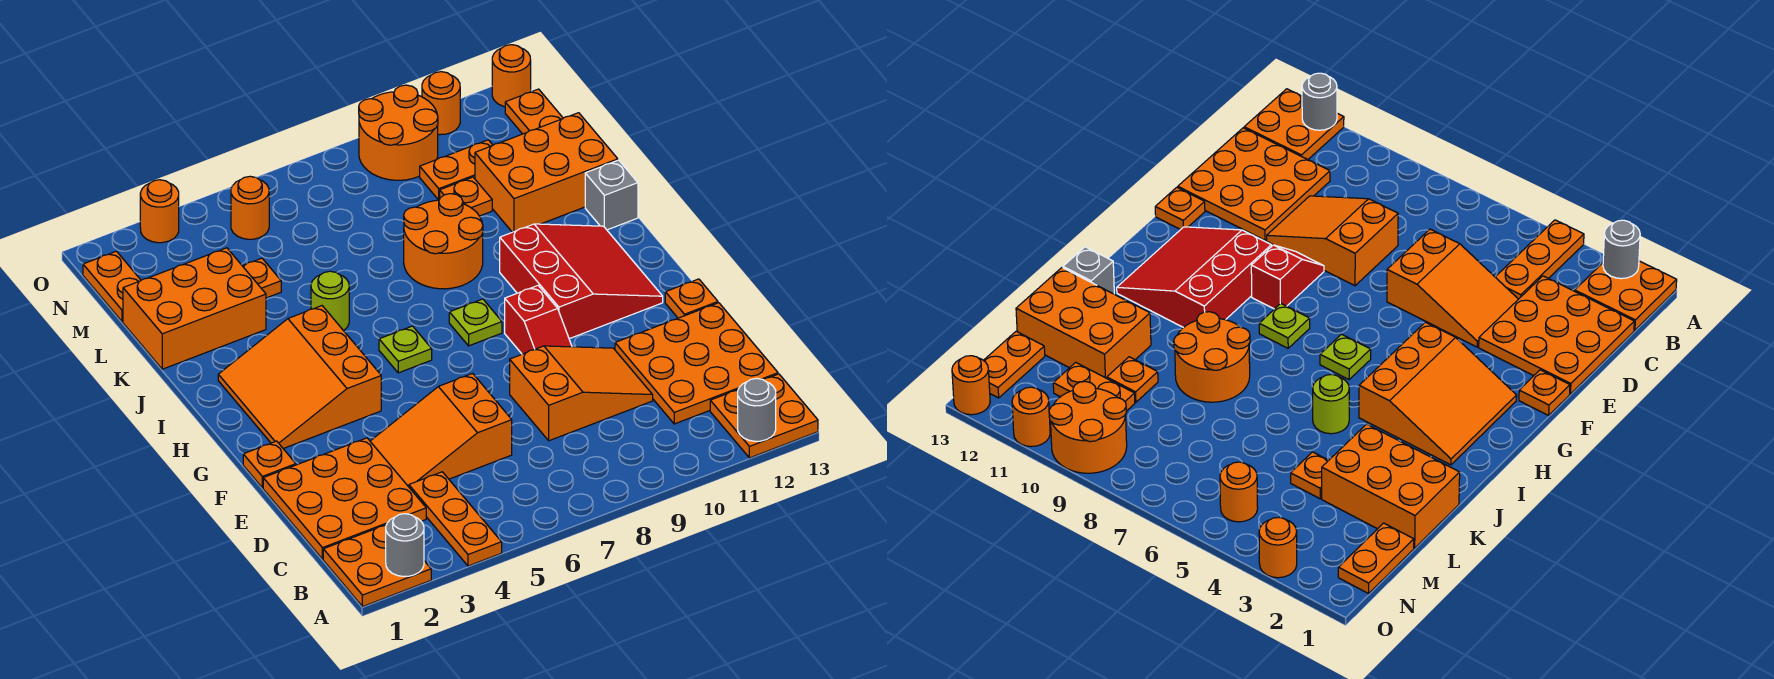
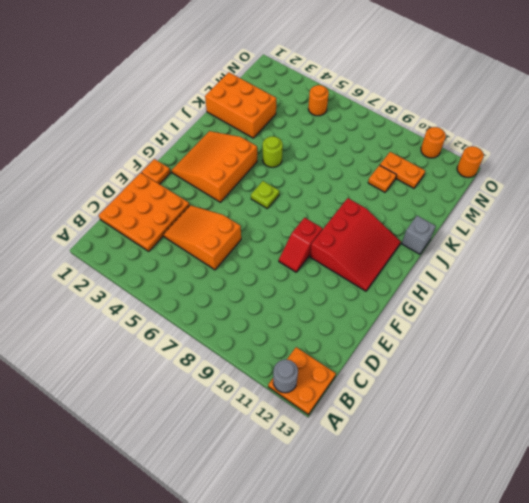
none -> orange plate A1:B2 level 1
none -> orange plate A4:C4 level 1
none -> orange plate C11:E13 level 1
none -> orange slope D8:E10 level 1 top 8

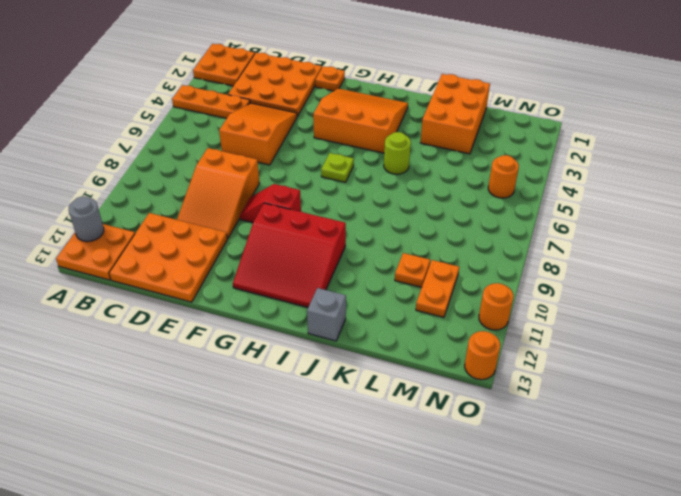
none -> orange plate F13 level 1
none -> lime plate H8 level 1
none -> orange round brick J8:K9 level 1
none -> orange brick K11:L13 level 1

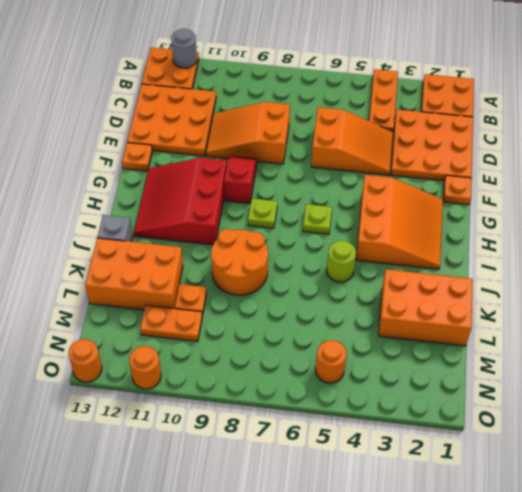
none -> orange plate L4 level 1
none -> orange plate M1:N1 level 1
none -> orange plate M13:N13 level 1
none -> orange round brick N9:O10 level 1

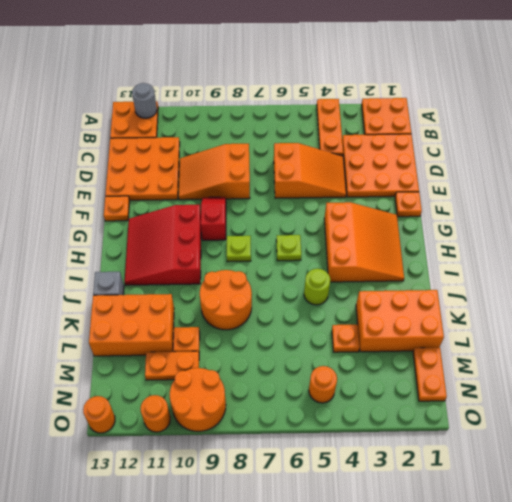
none -> orange plate M13:N13 level 1
none -> orange round brick O3 level 1
none -> grey round brick A2 level 2

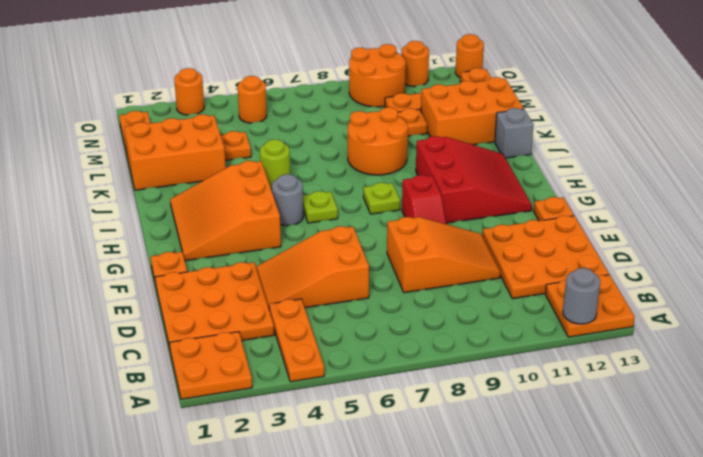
grey round brick H5 level 1 -> grey round brick A2 level 2

